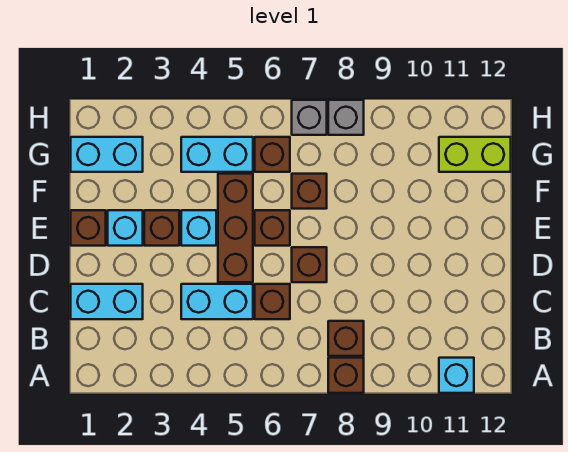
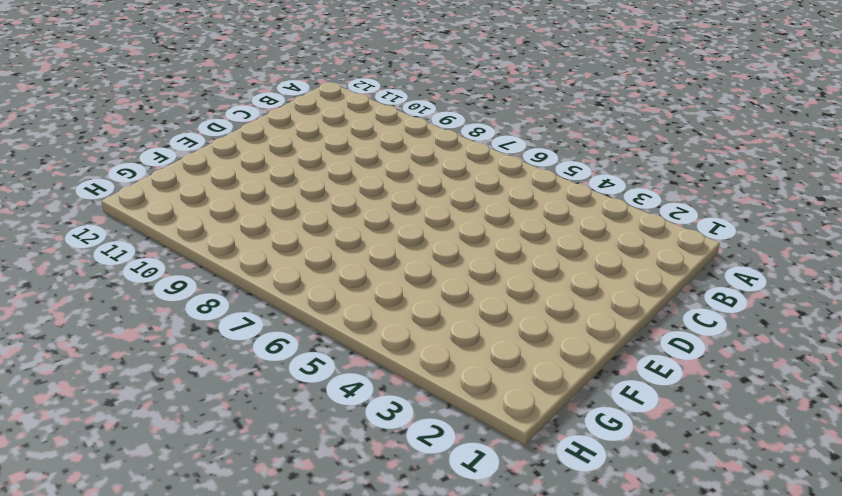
none -> brown brick A8 level 1
none -> cyan brick A11 level 1
none -> brown brick B8 level 1

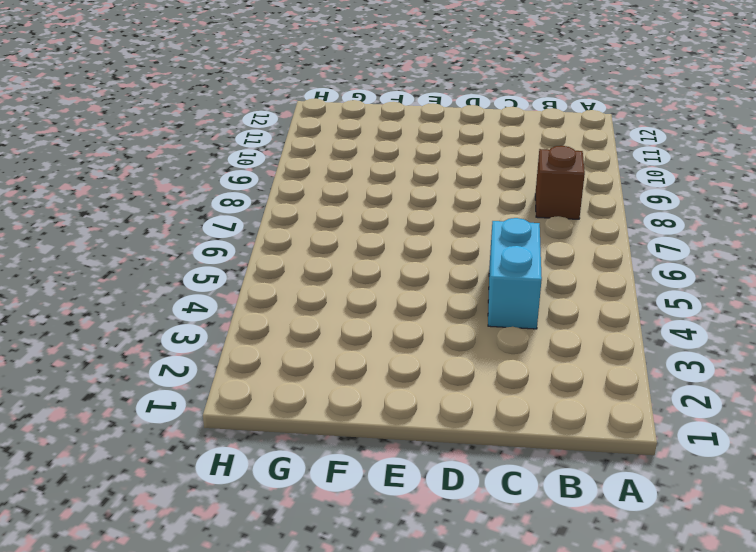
none -> brown brick A8 level 1
none -> cyan brick A11 level 1
none -> cyan brick C1:C2 level 1

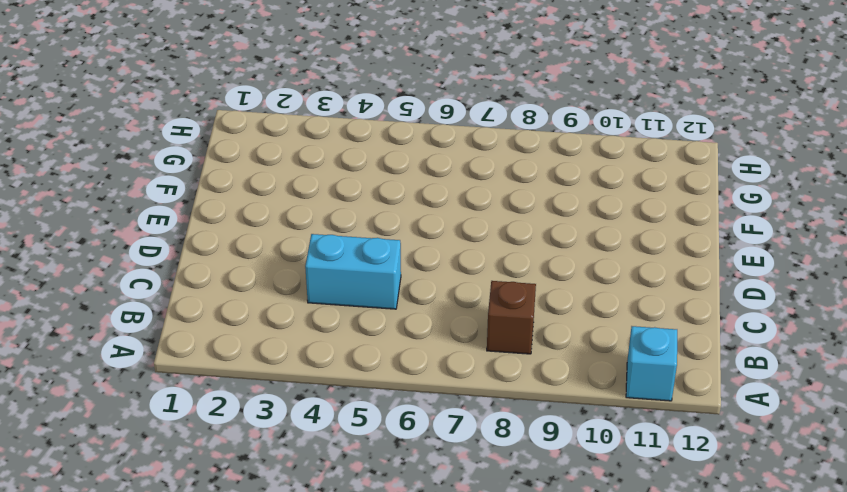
none -> brown brick A8 level 1
none -> cyan brick C1:C2 level 1
none -> brown brick C6 level 1

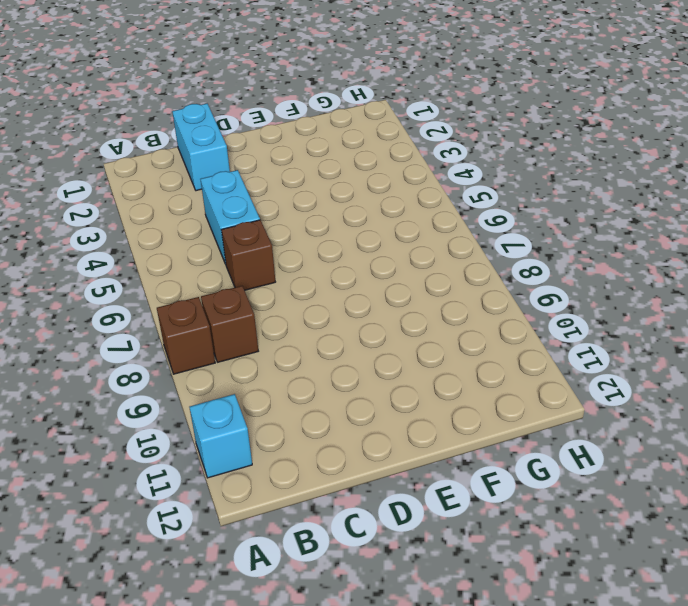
none -> brown brick D5:F5 level 1
none -> brown brick D7 level 1
none -> brown brick E1 level 1

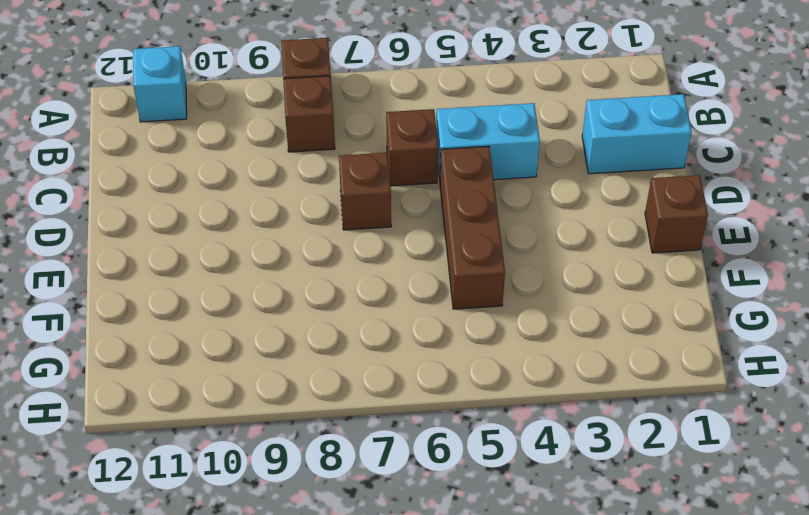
none -> cyan brick E2 level 1
none -> brown brick E3 level 1
none -> cyan brick E4 level 1

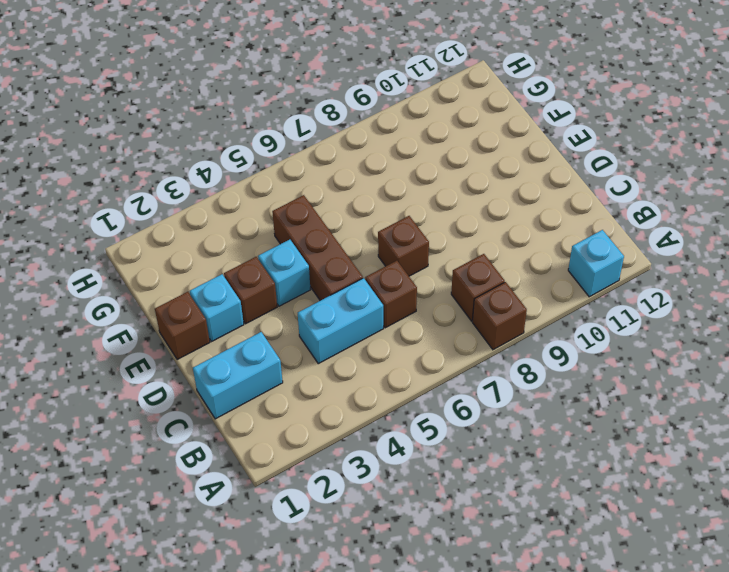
none -> brown brick E6 level 1
none -> brown brick F7 level 1
none -> cyan brick G1:G2 level 1

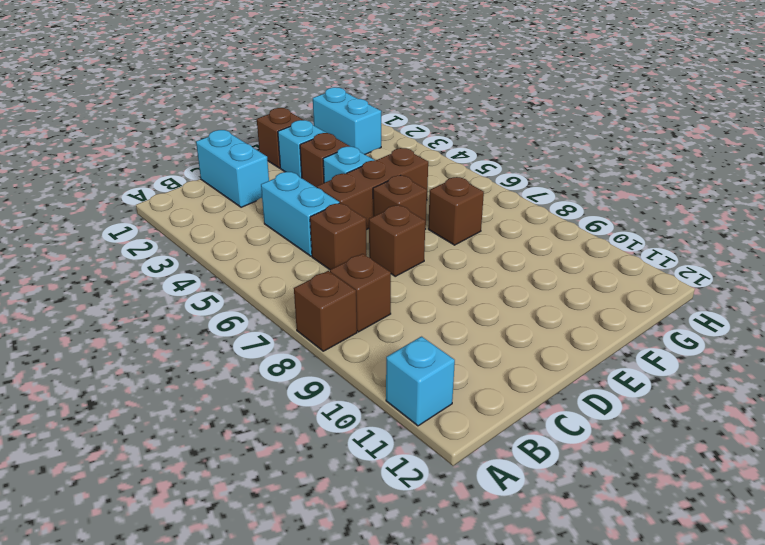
none -> cyan brick G4:G5 level 1
none -> brown brick G6 level 1
none -> lime brick G11:G12 level 1

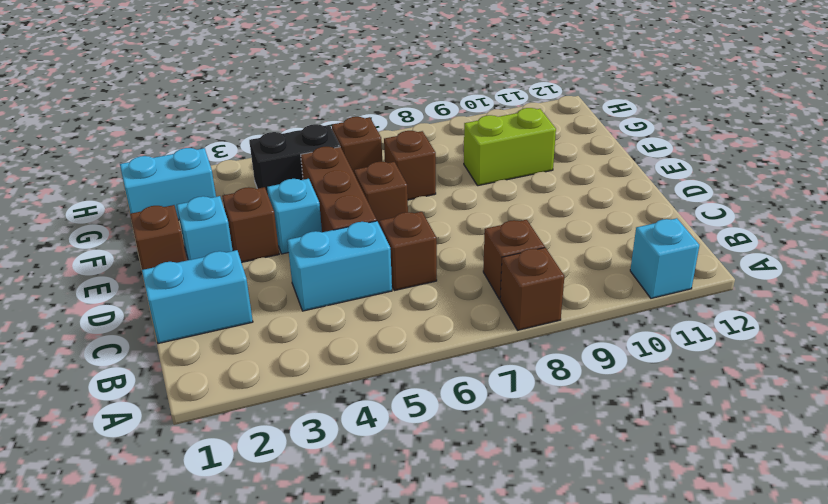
lime brick F9:F10 level 1 -> lime brick G11:G12 level 1
black brick G4:G5 level 1 -> cyan brick G4:G5 level 1
none -> brown brick D7 level 1
none -> grey brick H7 level 1
none -> grey brick H8 level 1

